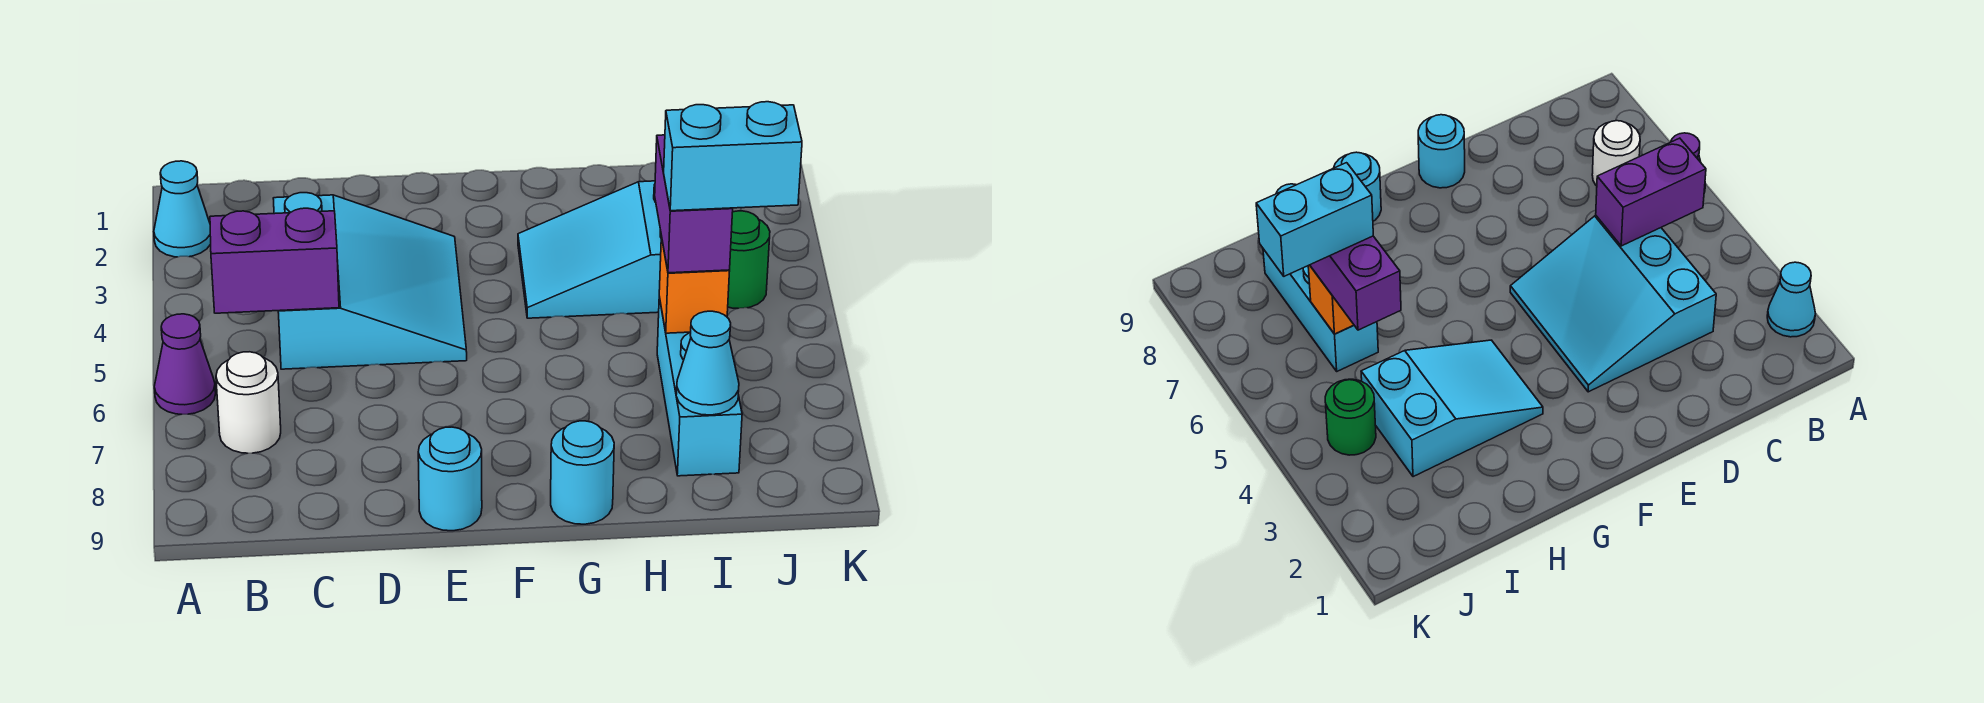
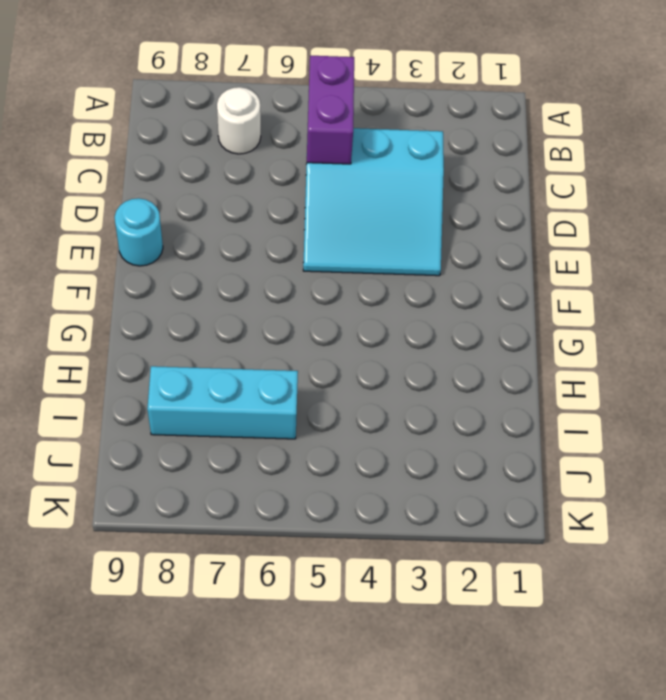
none -> cyan cone A2 level 1
none -> purple cone A6 level 1
none -> cyan slope G3:I4 level 1 top I

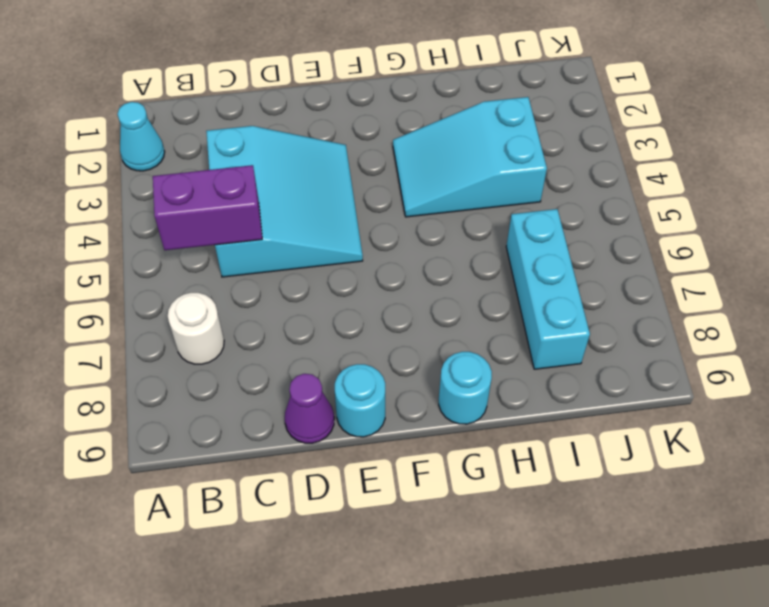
purple cone D9 level 1 -> purple cone A6 level 1
none -> green round brick J4 level 1
none -> orange brick I6 level 2
none -> cyan cone I8 level 2

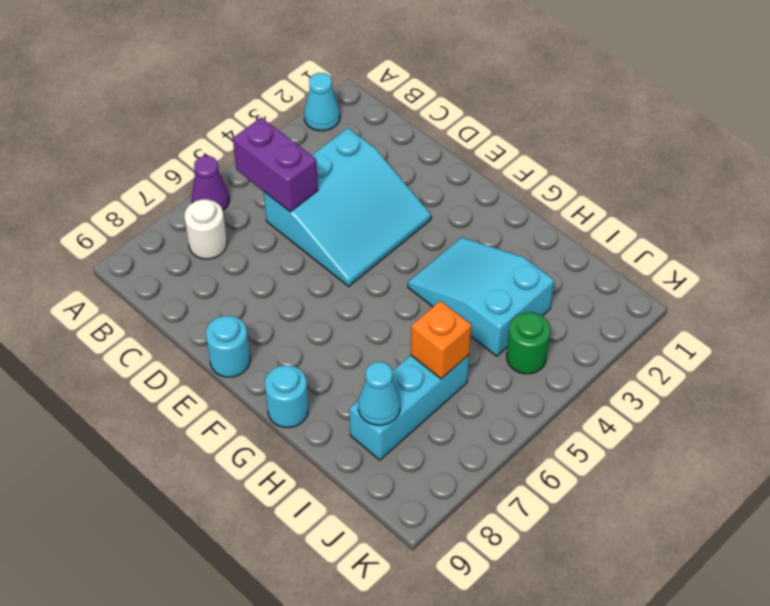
none -> purple brick I5:I6 level 3
none -> cyan brick I6:J6 level 4

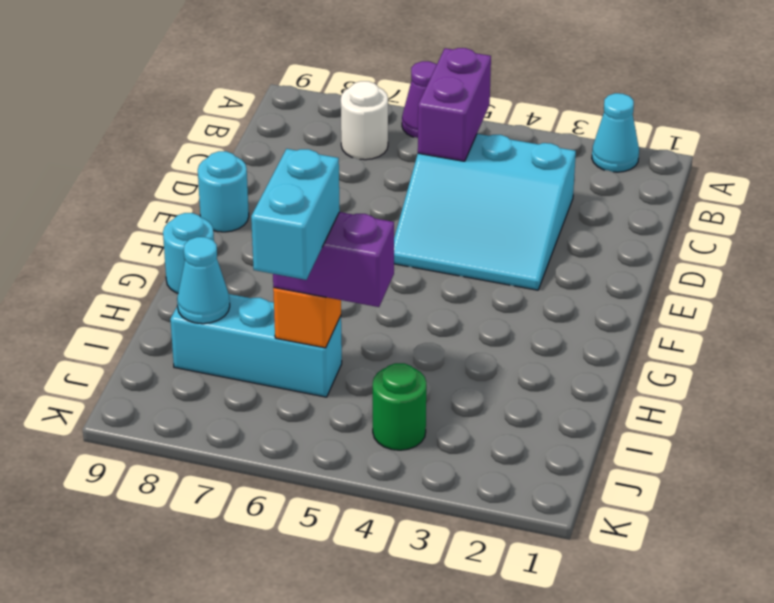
none -> cyan slope G3:I4 level 1 top I

